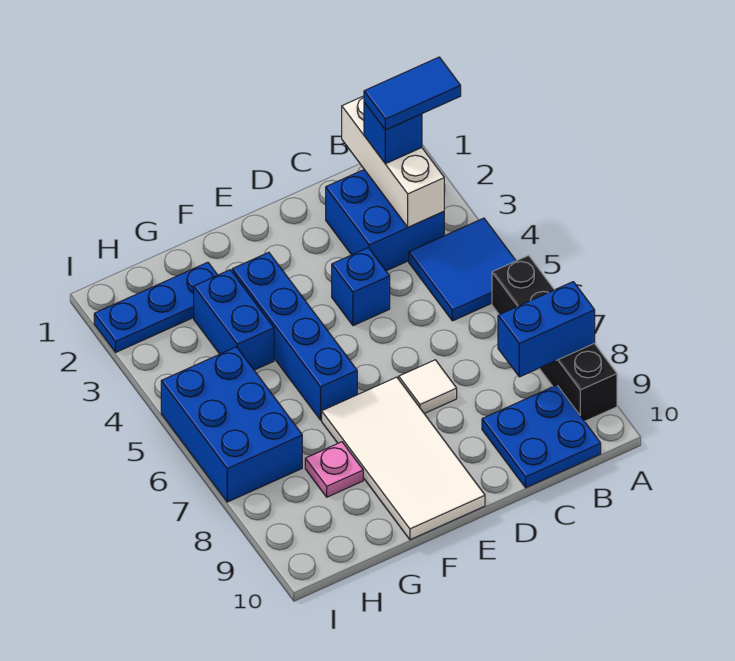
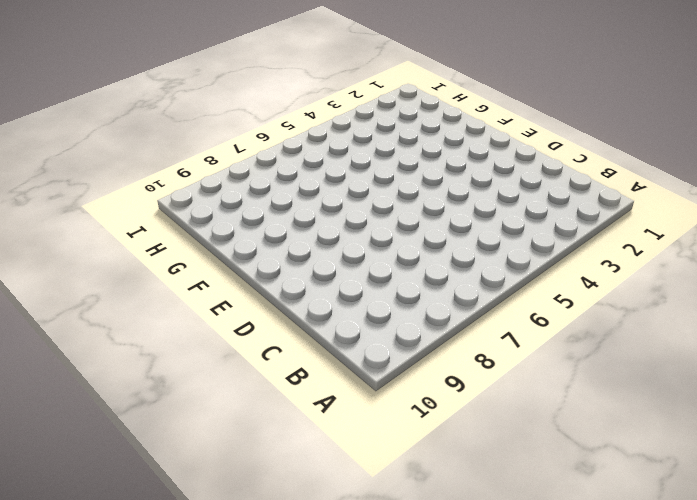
none -> blue tile A4:B5 level 1
none -> black brick A6:A9 level 1
none -> blue brick B2:C3 level 1

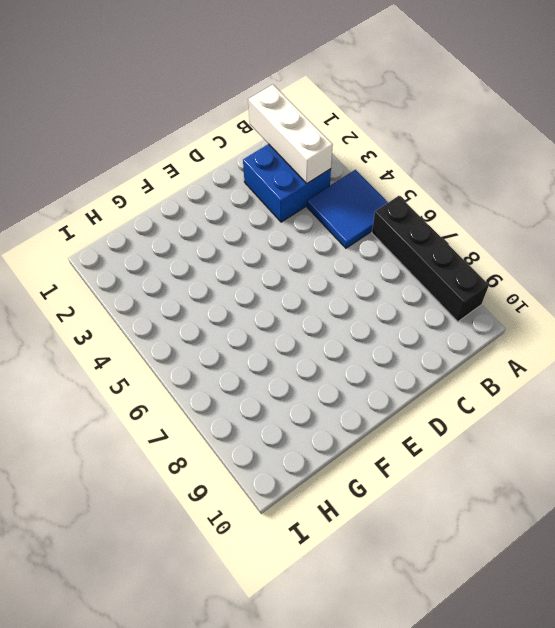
none -> blue plate B9:C10 level 1
none -> blue brick D4 level 1
none -> white tile D7 level 1

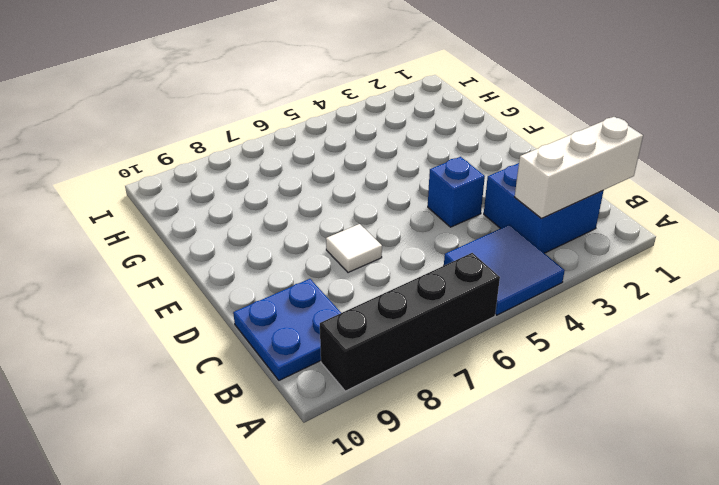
none -> white tile E7:F10 level 1
none -> blue brick F3:F6 level 1
none -> blue plate G2:I2 level 1

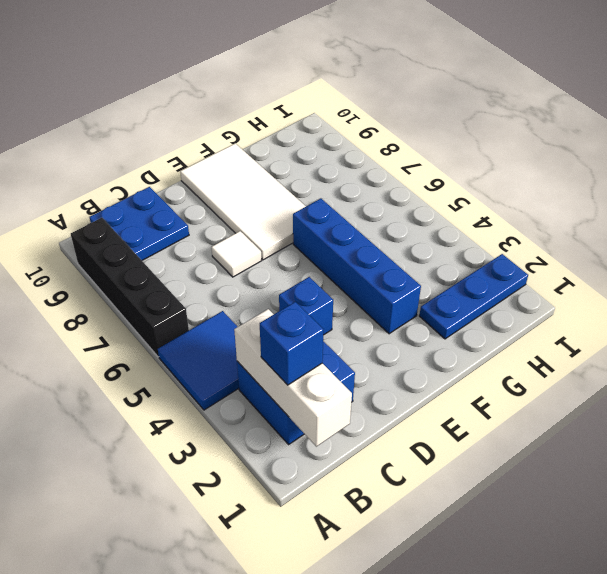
none -> blue brick G3:G4 level 1
none -> pink plate G8 level 1
none -> blue brick H5:I7 level 1

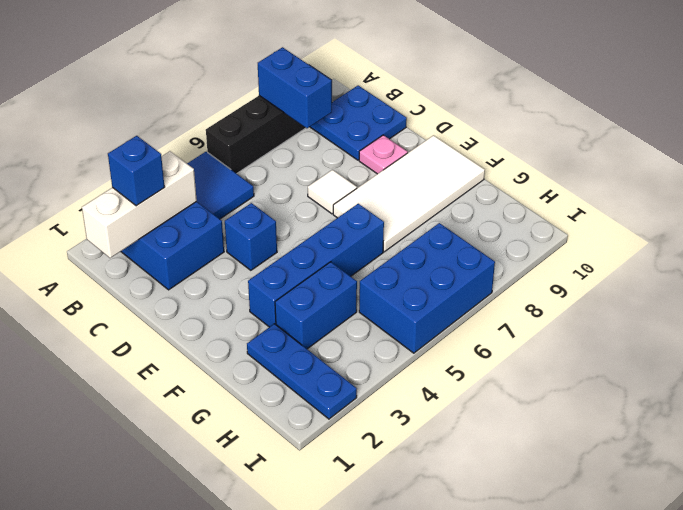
pink plate D9 level 1 -> pink plate G8 level 1
none -> blue tile A2:B2 level 4

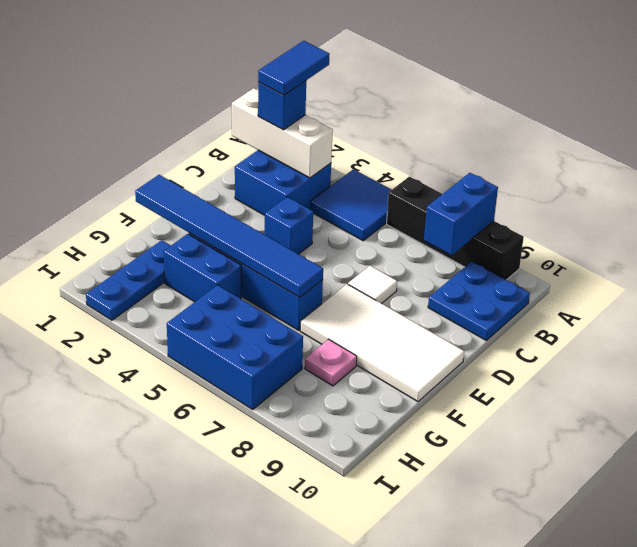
blue tile F1:F6 level 2 -> none

